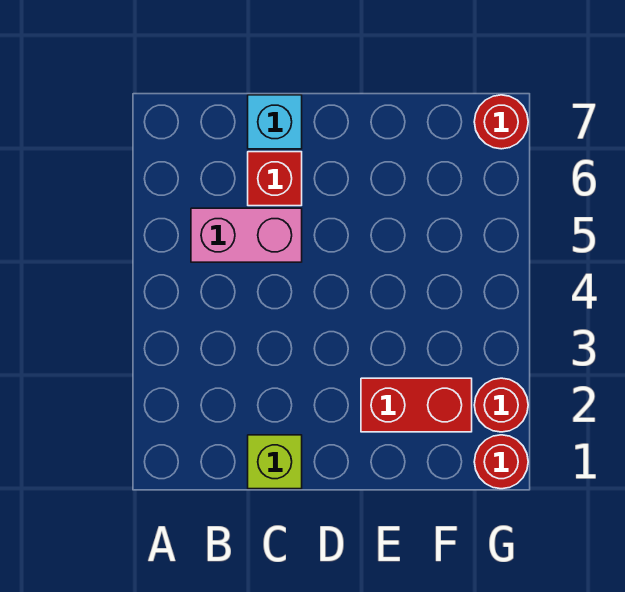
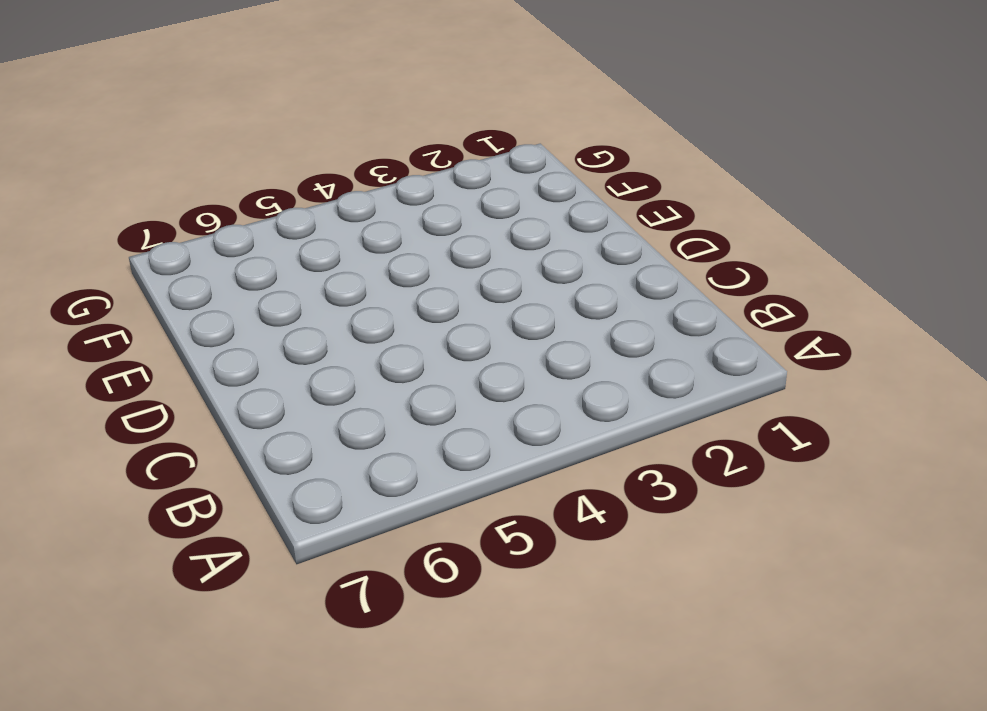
none -> pink brick B5:C5 level 1
none -> lime brick C1 level 1

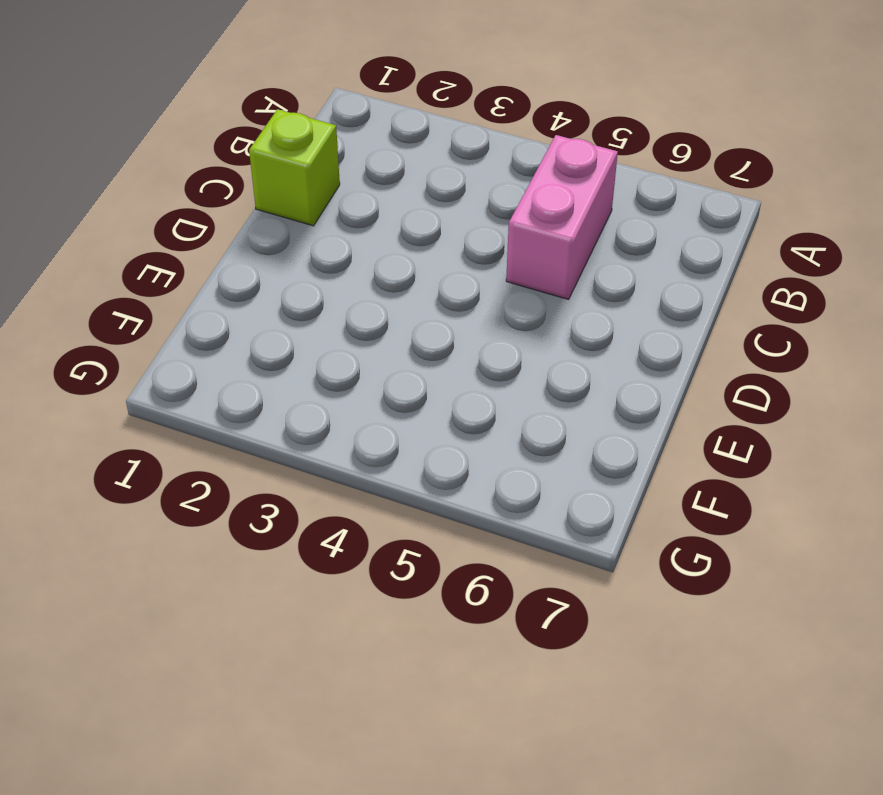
none -> red brick C6 level 1
none -> cyan brick C7 level 1

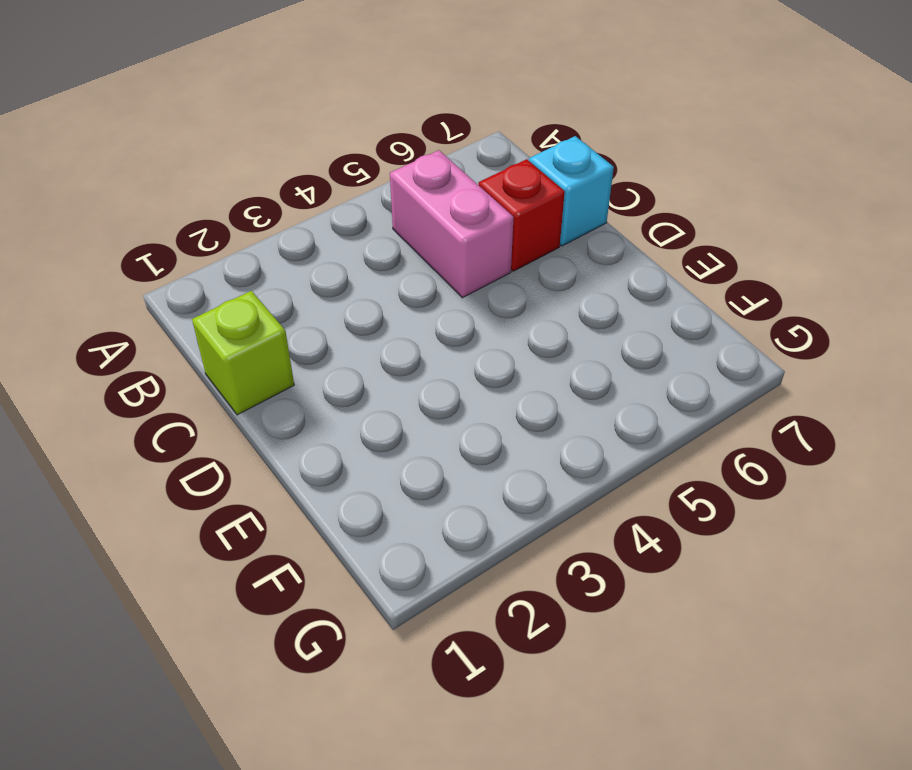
none -> red brick E2:F2 level 1
none -> red round brick G1 level 1

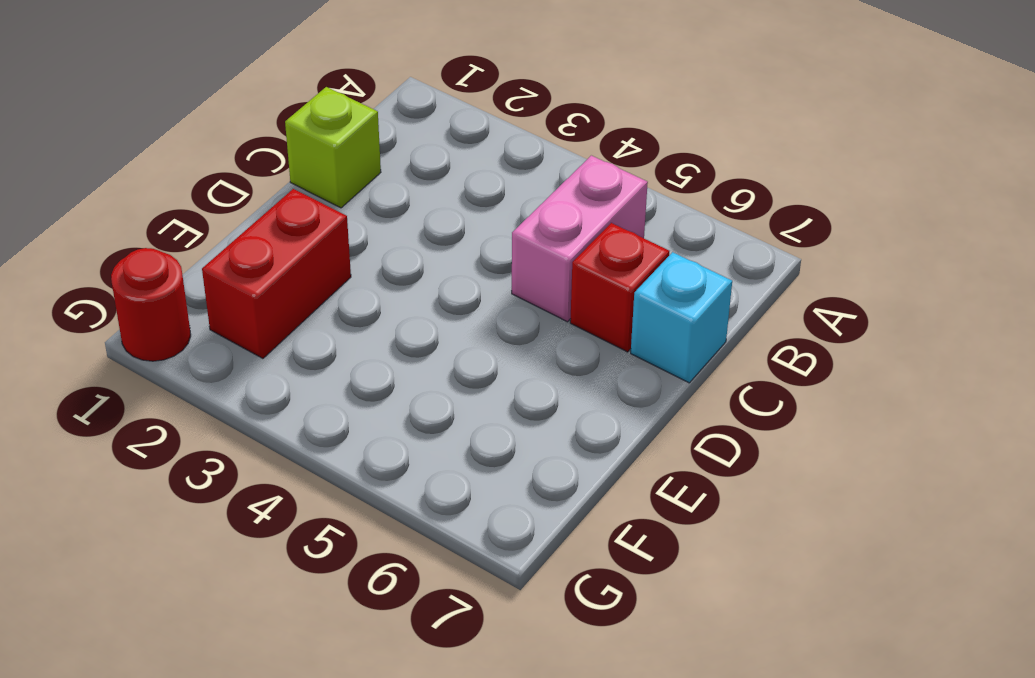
none -> red round brick G2 level 1
none -> red round brick G7 level 1

